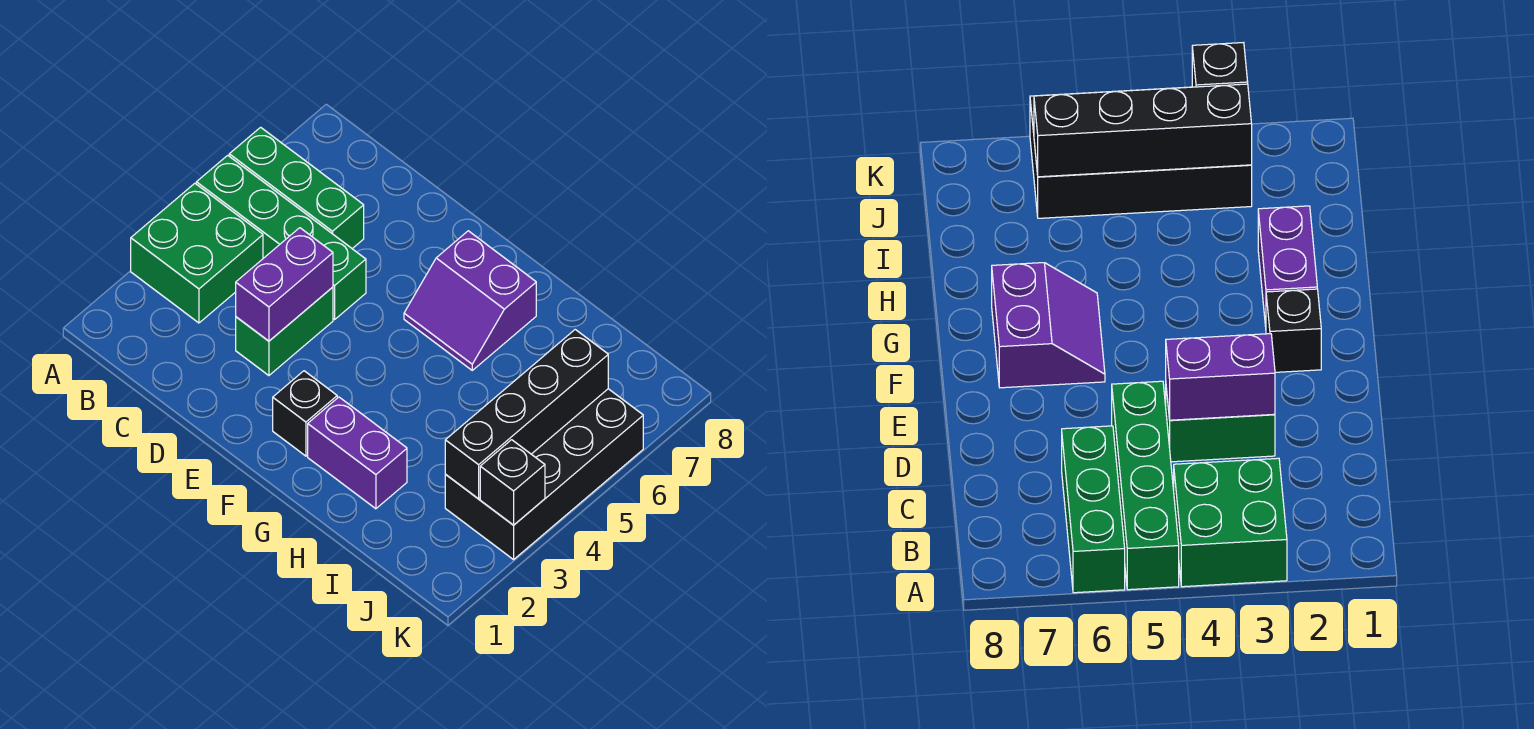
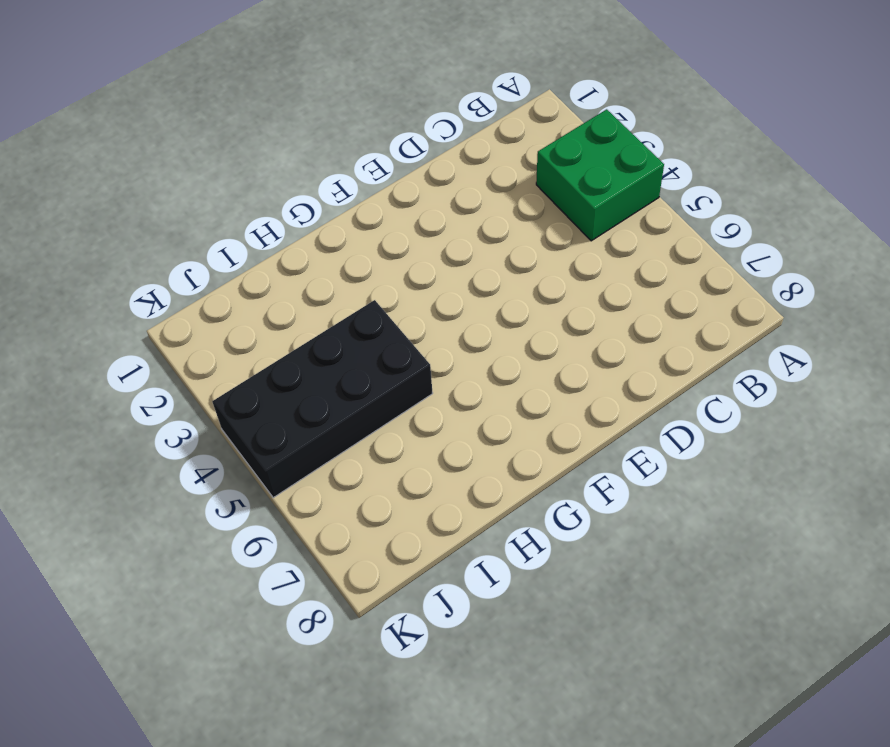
black brick H4:K5 level 1 -> black brick J3:K6 level 1
none -> green brick A5:D5 level 1
none -> green brick A6:C6 level 1

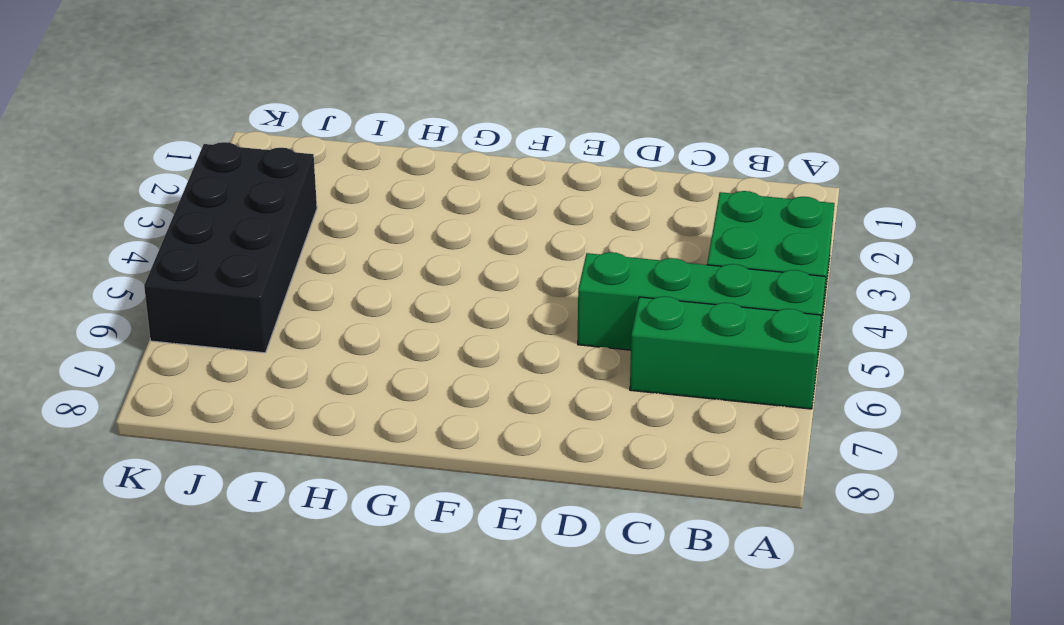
none -> green brick D3:D4 level 1
none -> black brick F2 level 1

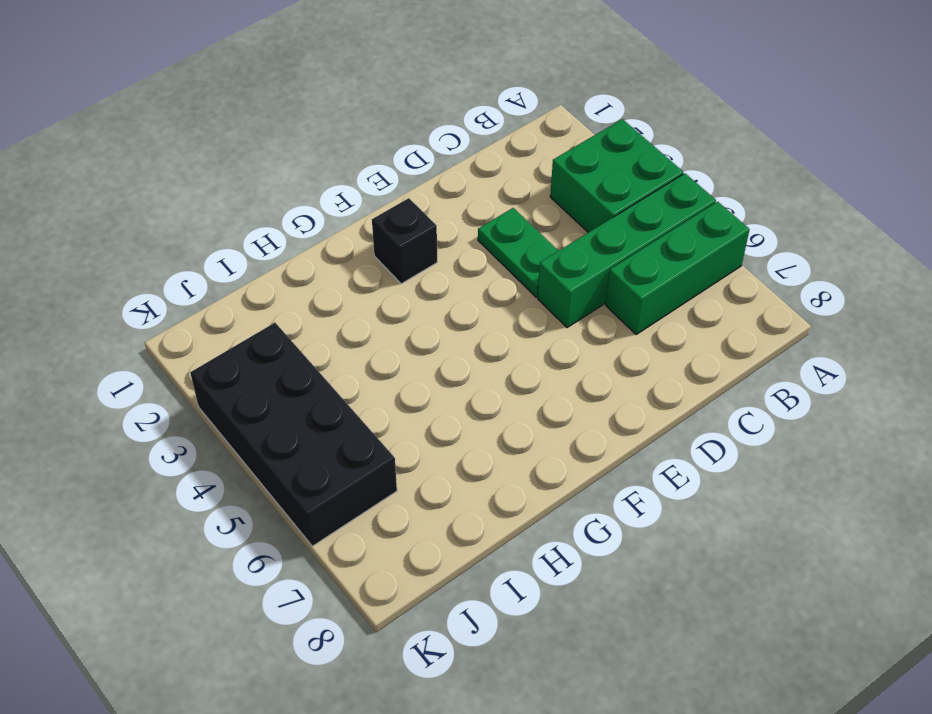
green plate D3:D4 level 1 -> green brick D3:D4 level 1
none -> purple slope F6:G7 level 1 top 7
none -> purple brick G2:H2 level 1

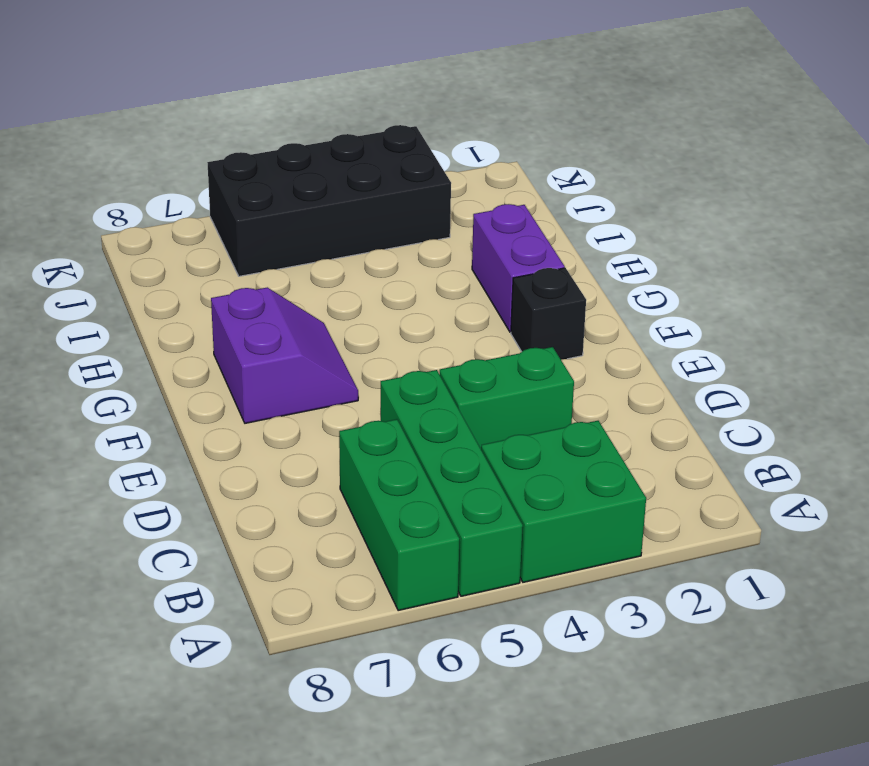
none -> purple brick D3:D4 level 2
none -> black brick J3:J6 level 2

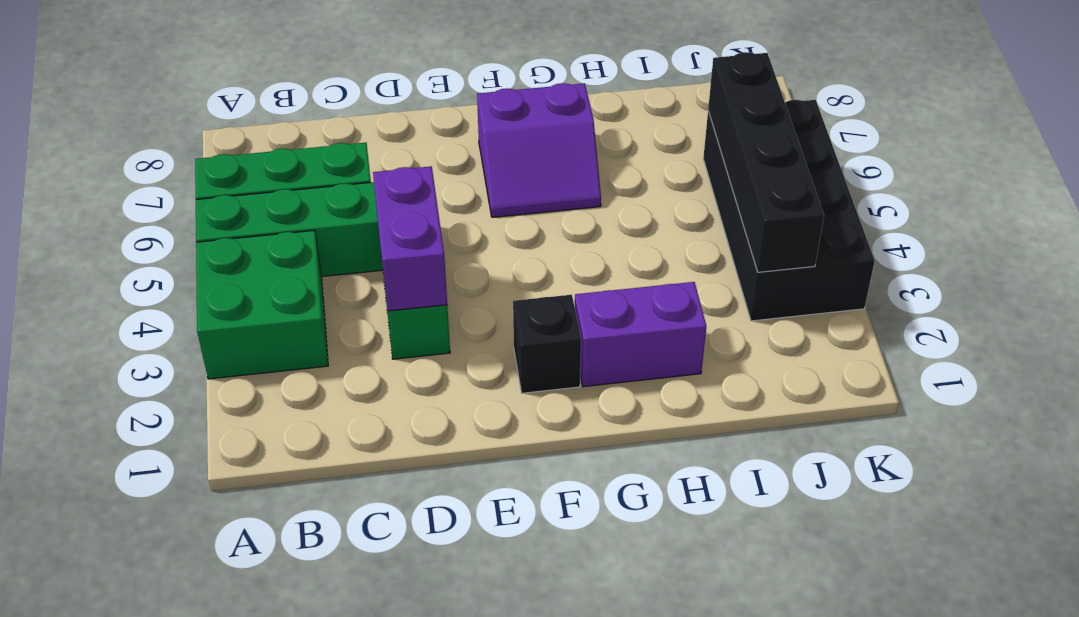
none -> black brick K3 level 2

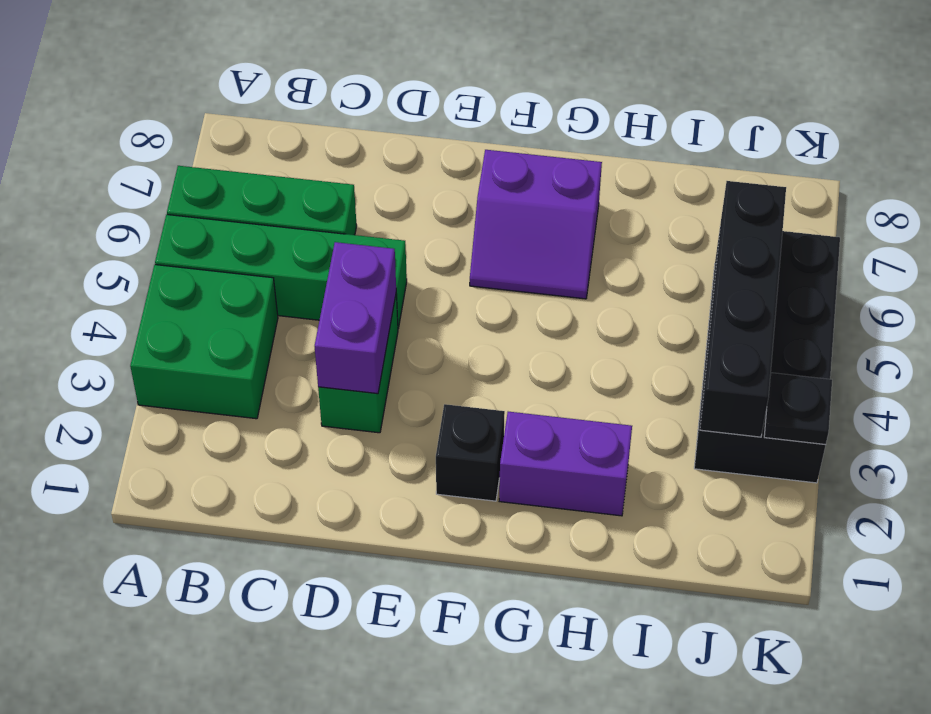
black plate K3 level 2 -> black brick K3 level 2

